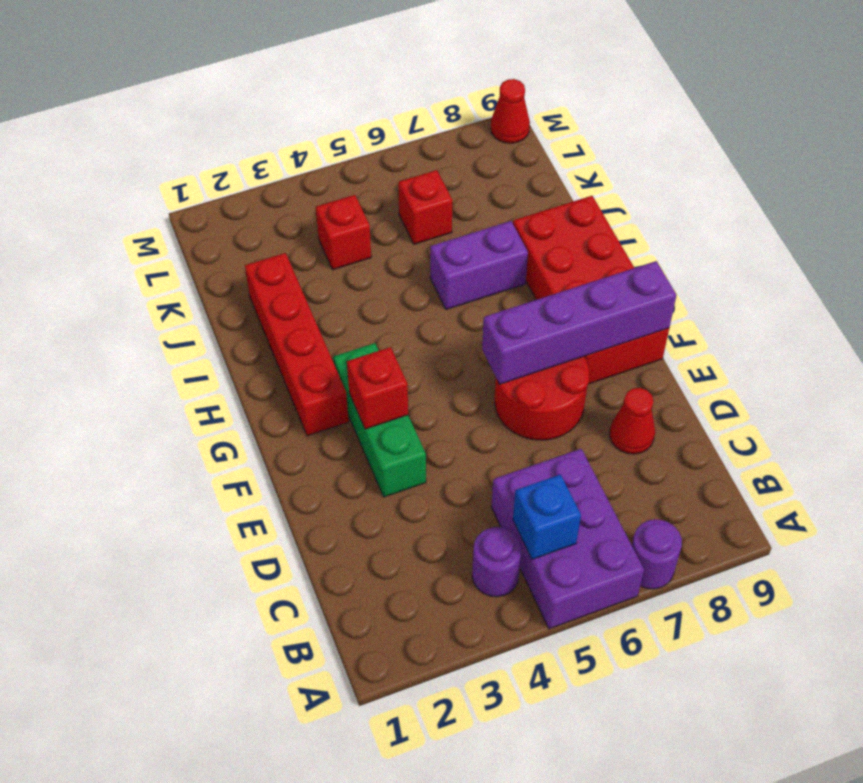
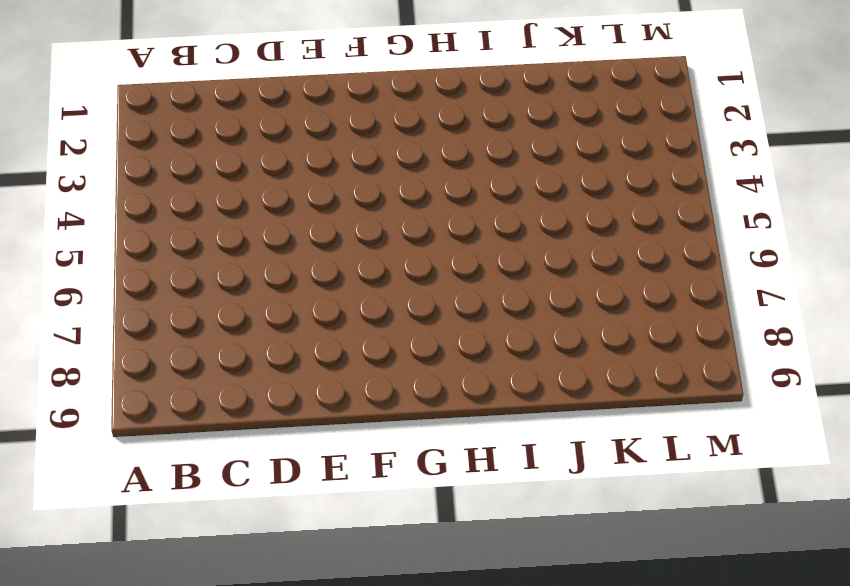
none -> purple brick A5:C6 level 1
none -> purple round brick A7 level 1
none -> purple round brick B4 level 1

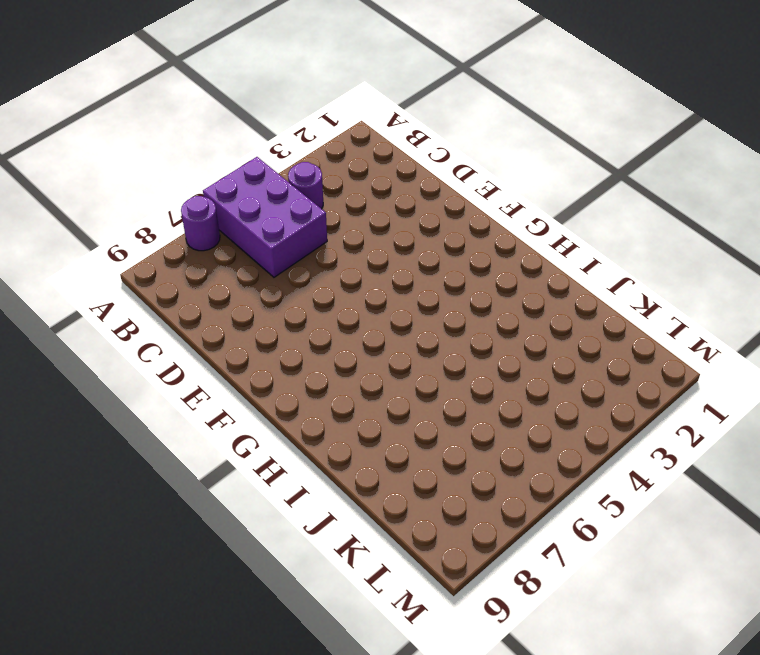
none -> red cone D8 level 1
none -> green brick E3:G3 level 1
none -> red round brick E6:F7 level 1

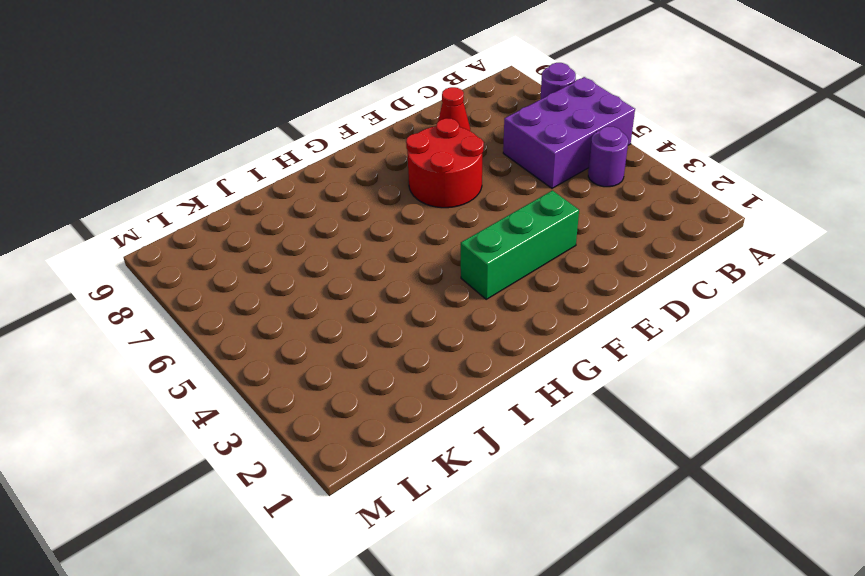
none -> red brick F8:I9 level 1
none -> red brick G2:J2 level 1
none -> purple brick I6:I7 level 1

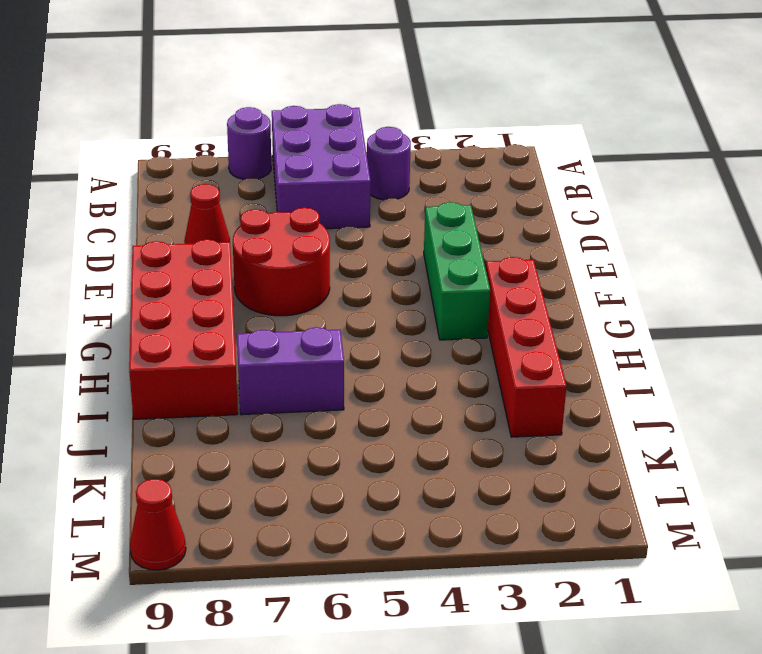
none -> red brick K4 level 1
none -> red brick K6 level 1
none -> blue brick B5 level 2

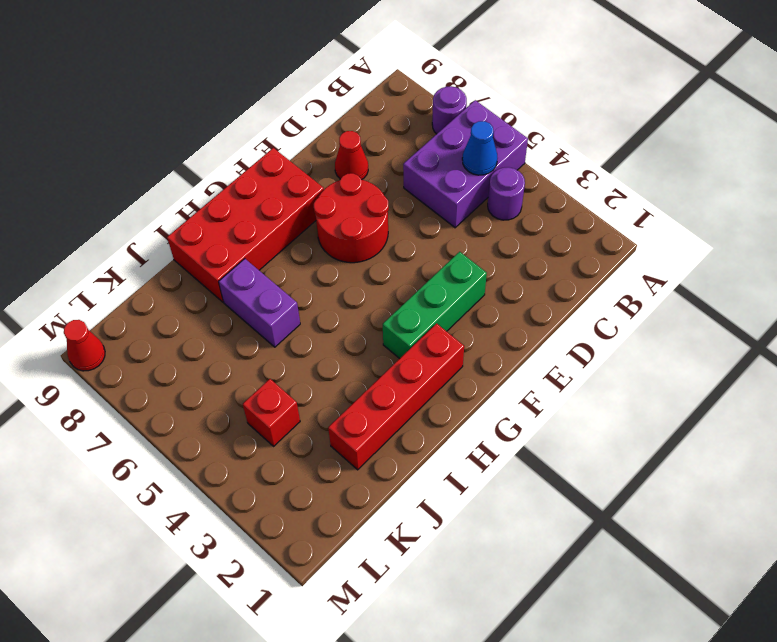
blue cone B5 level 2 -> blue brick B5 level 2
none -> red brick K6 level 1
none -> red brick F3 level 2
none -> purple brick F6:F9 level 2

